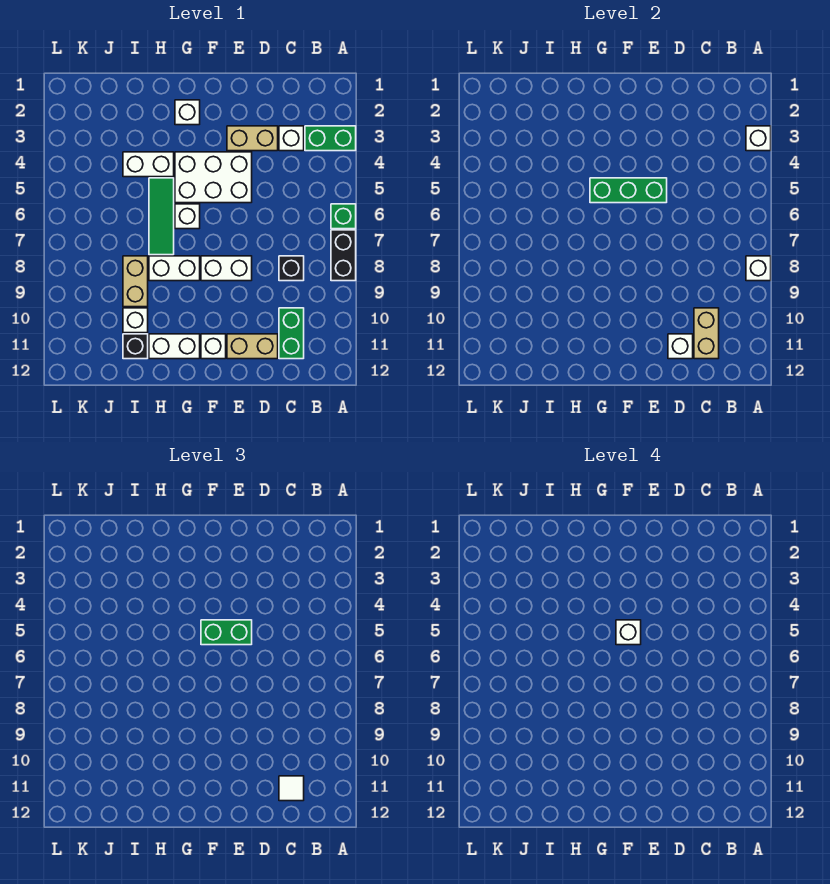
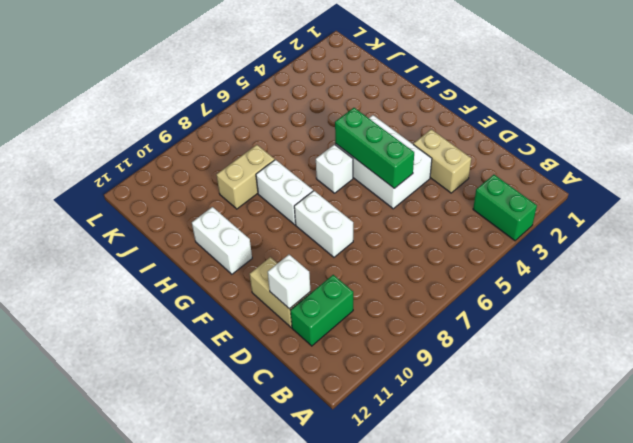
none -> green brick A6 level 1
none -> black brick A7:A8 level 1
none -> white brick C3 level 1

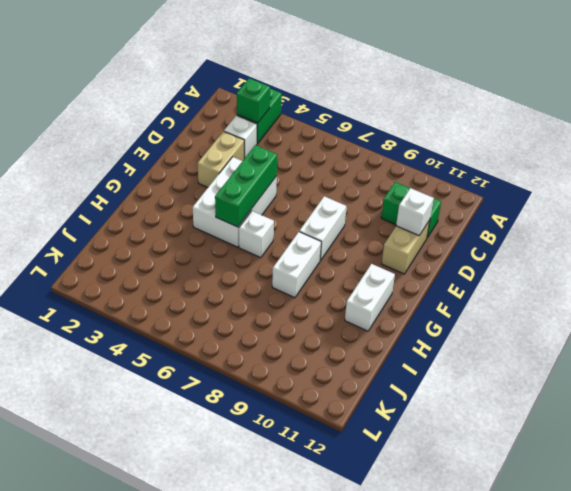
green brick B3 level 2 -> green brick A6 level 1
none -> black brick A7:A8 level 1
none -> black brick C8 level 1
none -> white brick F11 level 1

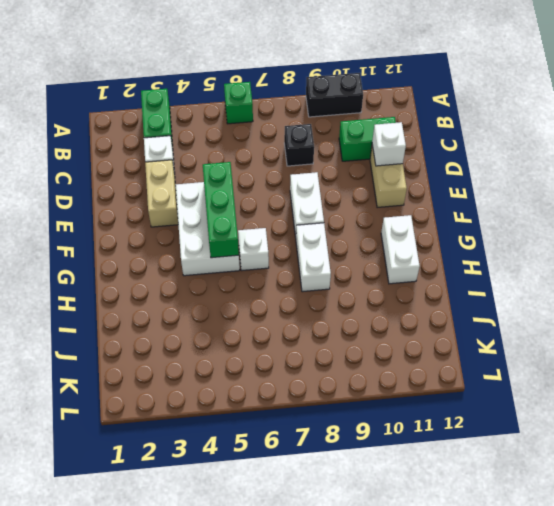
black brick A9:A10 level 1 -> black brick A7:A8 level 1
none -> white brick F11 level 1
none -> white brick G2 level 1
none -> white brick H4:I4 level 1

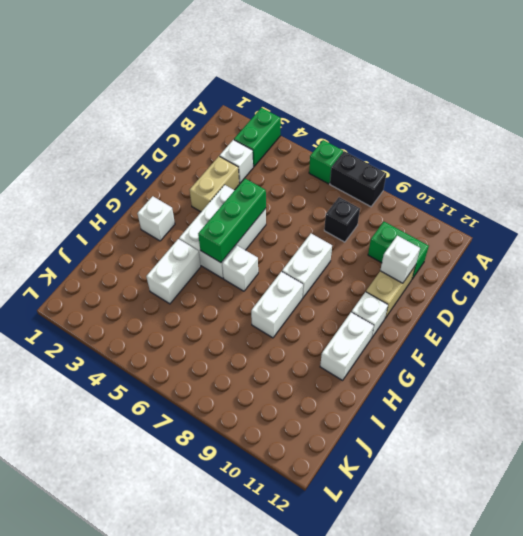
none -> green tile H5:H7 level 1
none -> tan brick I8:I9 level 1
none -> white brick I10 level 1

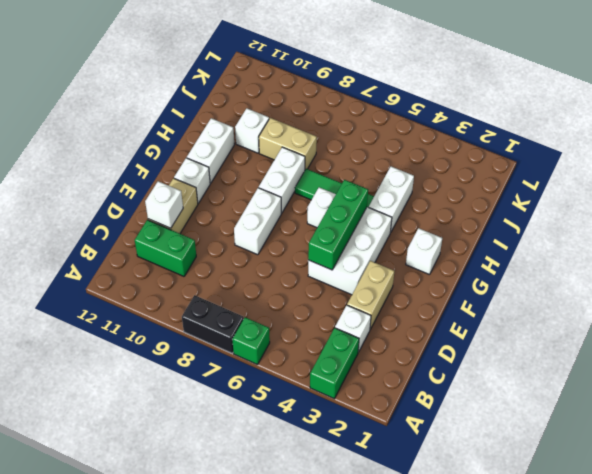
none -> black brick C8 level 1
none -> black brick I11 level 1
none -> white brick A3 level 2

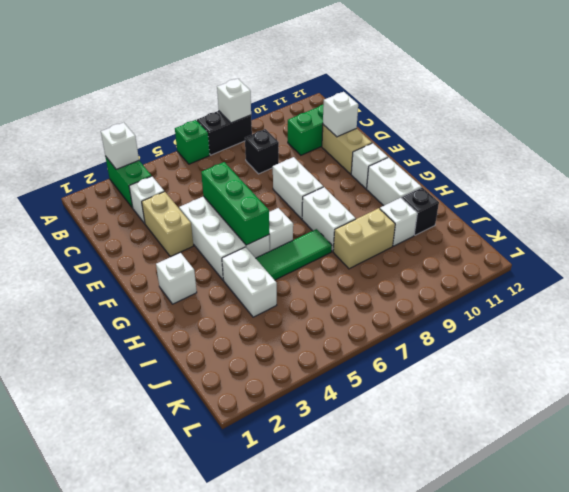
none -> tan brick C10:C11 level 2
none -> white tile C11 level 3
none -> green brick E5:F5 level 3

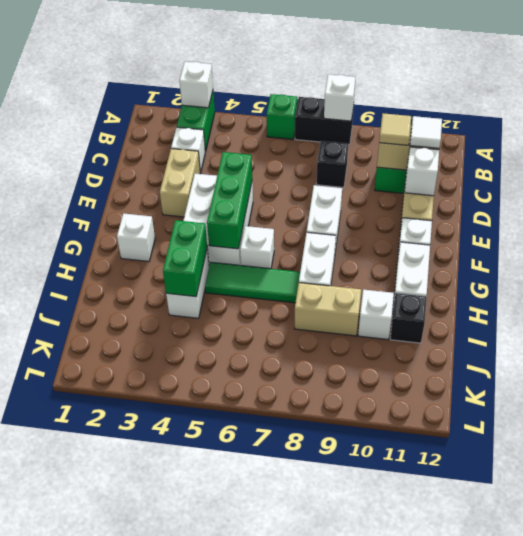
tan tile C10 level 3 -> none
green brick H4:I4 level 2 -> green brick E5:F5 level 3
none -> white brick F5 level 4

